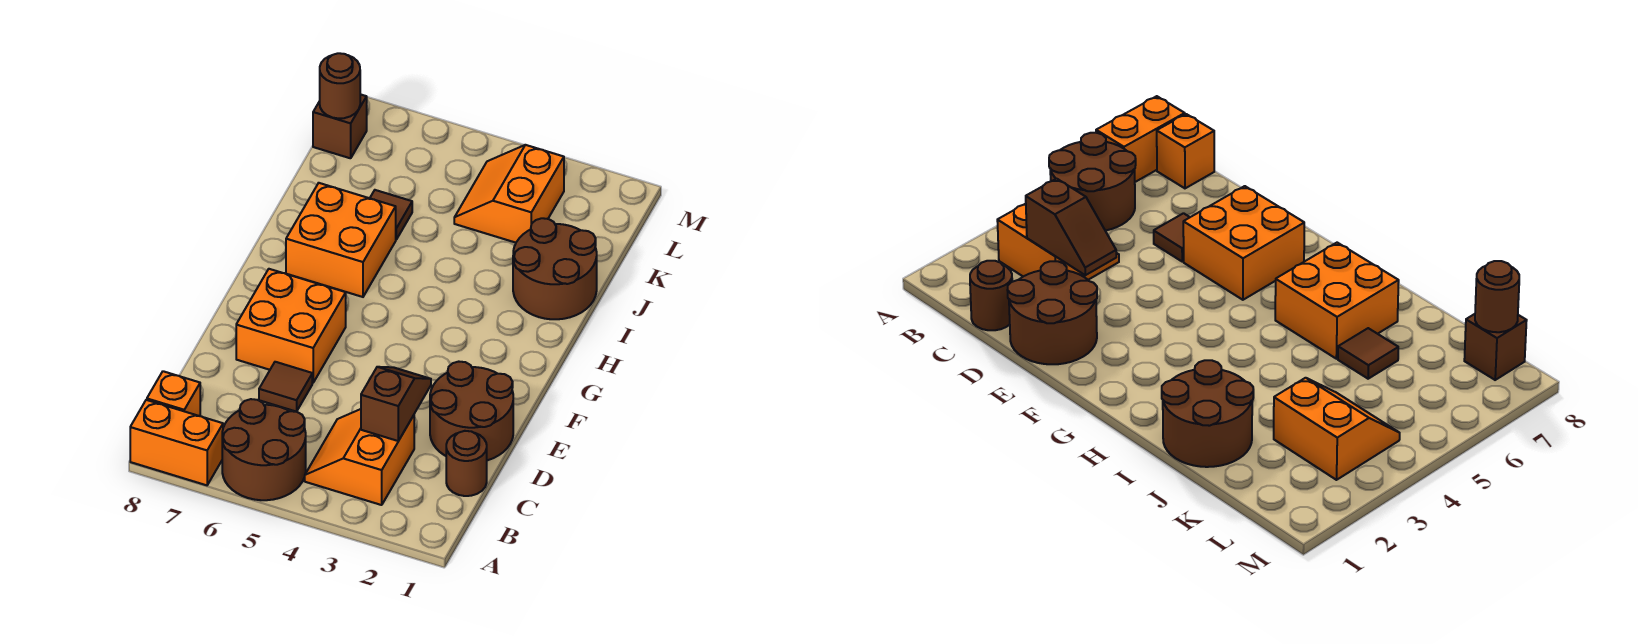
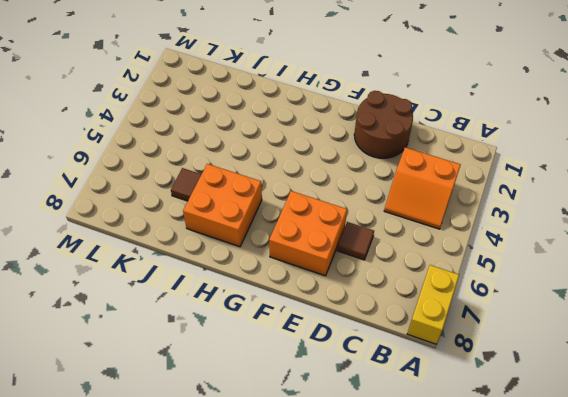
yellow brick A7:A8 level 1 -> orange brick A7:A8 level 1
none -> brown round brick A5:B6 level 1
none -> orange brick B8 level 1
none -> brown round brick C1 level 1

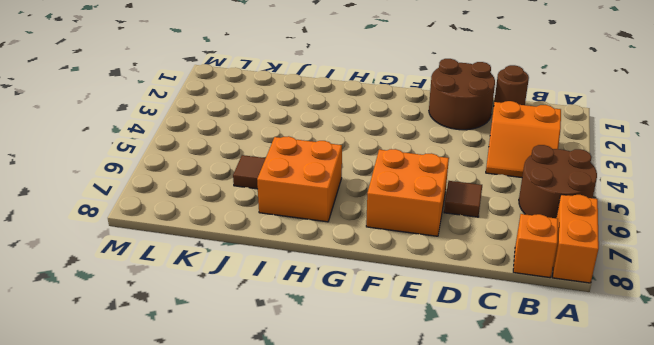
none -> brown round brick I1:J2 level 1
none -> orange slope K3:L4 level 1 top 3
none -> brown brick L8 level 1

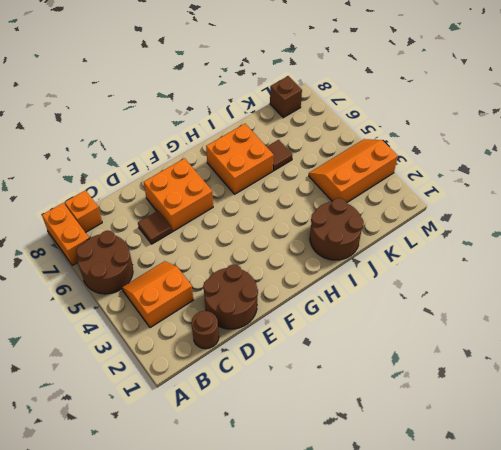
orange slope K3:M4 level 1 top 3 -> orange slope K3:L4 level 1 top 3
none -> brown slope C3:D3 level 2 top C
none -> brown round brick L8 level 2

